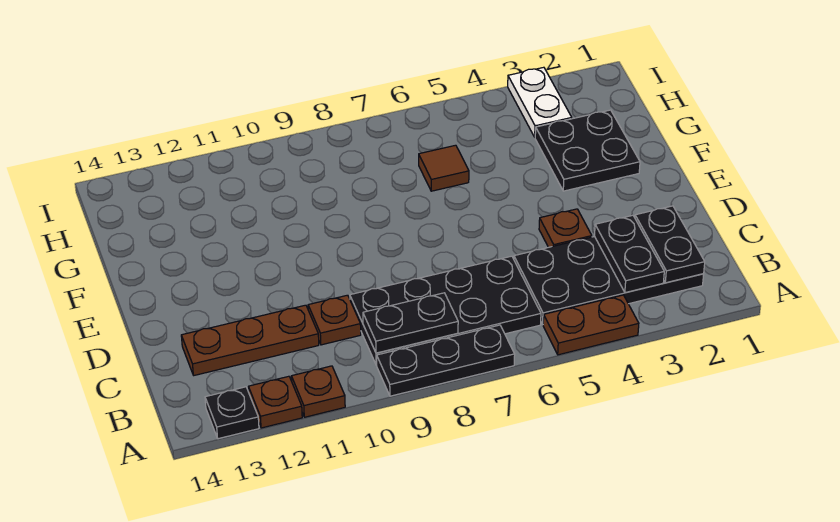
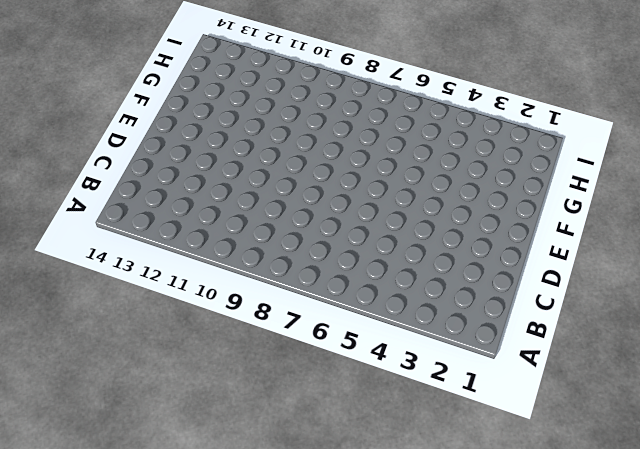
none -> brown plate A4:A5 level 1
none -> black plate A7:A9 level 1
none -> brown plate A11 level 1

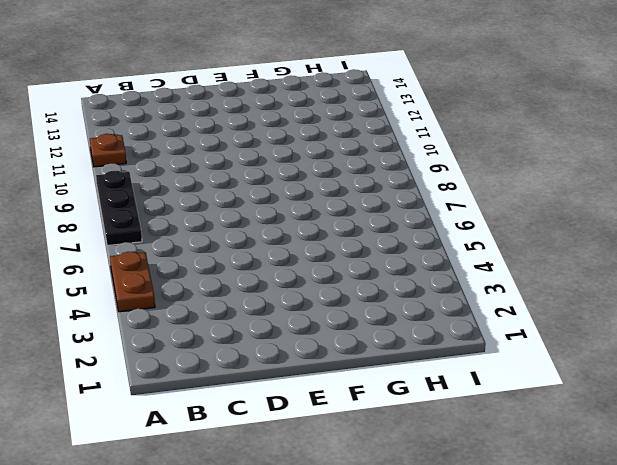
none -> brown plate A12 level 1
none -> black plate A13 level 1
none -> black plate B2:C5 level 1

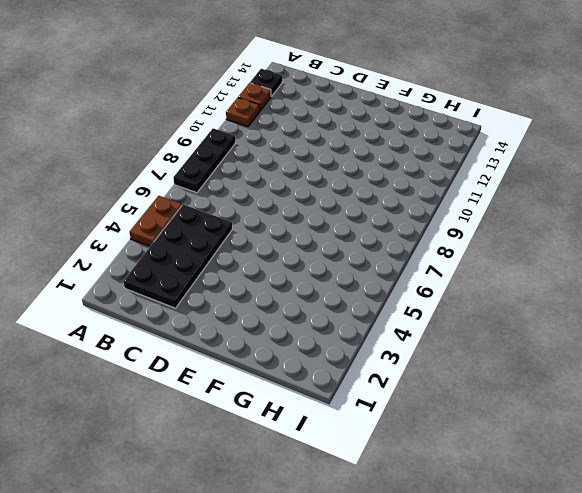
none -> black plate B6:C9 level 1
none -> brown plate C10 level 1
none -> brown plate C11:C13 level 1

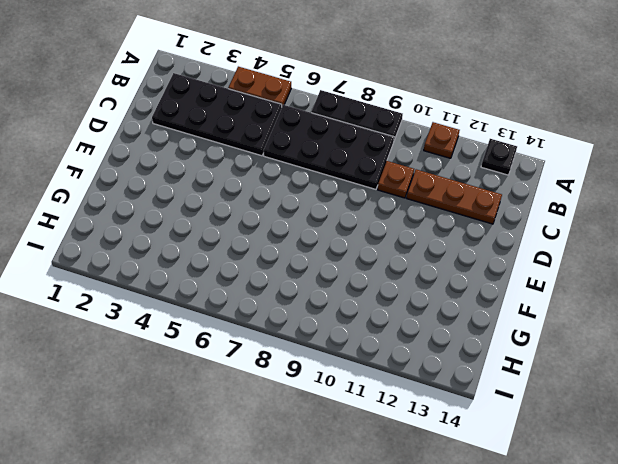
none -> brown plate A12 level 1
none -> brown plate D4 level 1
none -> black plate F2:G3 level 1

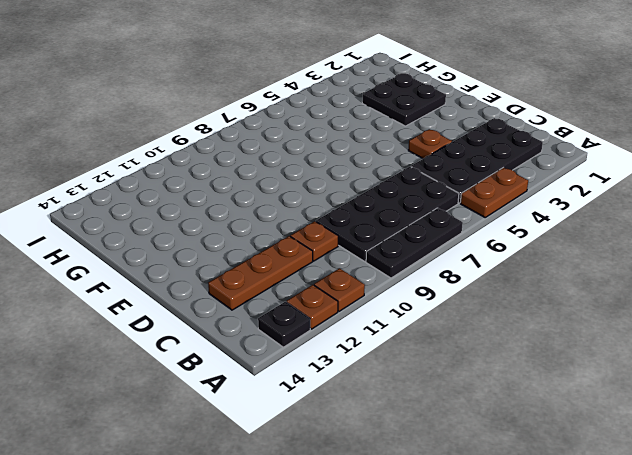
none -> brown tile G6 level 1
none -> white plate H3:I3 level 1
none -> black plate B2:C2 level 2

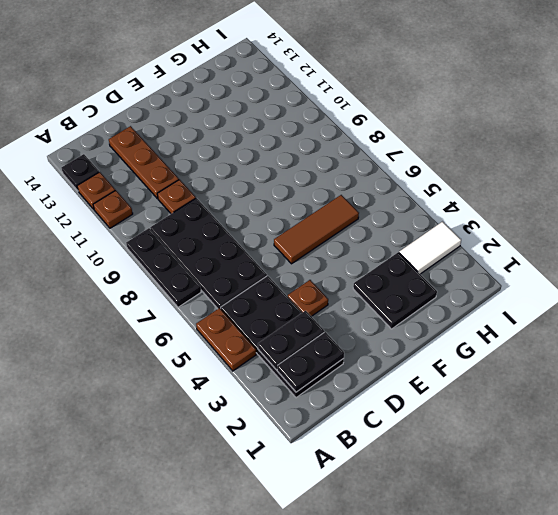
brown tile E6:G6 level 1 -> brown tile G6 level 1
white tile H3:I3 level 1 -> white plate H3:I3 level 1
none -> black plate B8:B9 level 2

